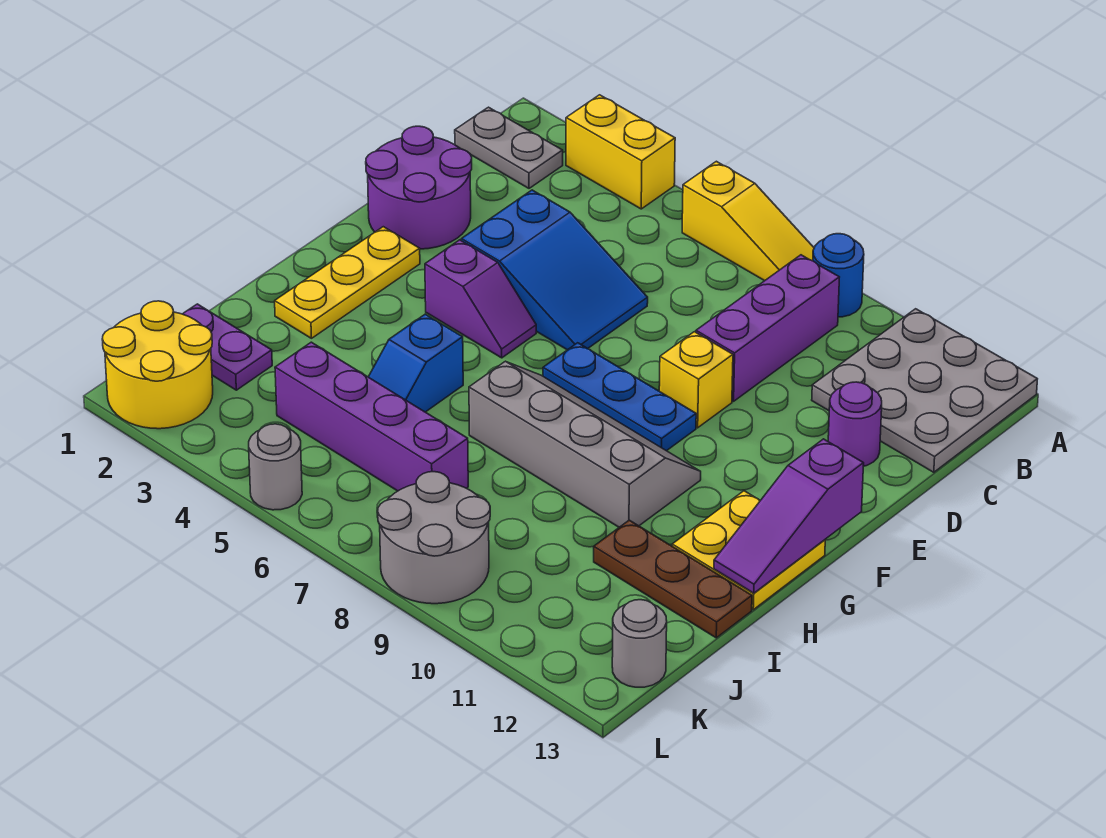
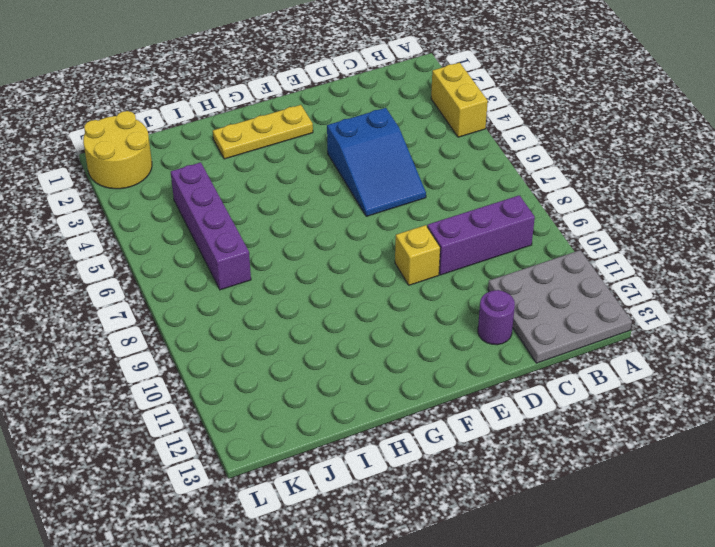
none -> yellow slope A6:A8 level 1 top 6
none -> blue round brick A9 level 1
none -> grey plate B1:B2 level 1

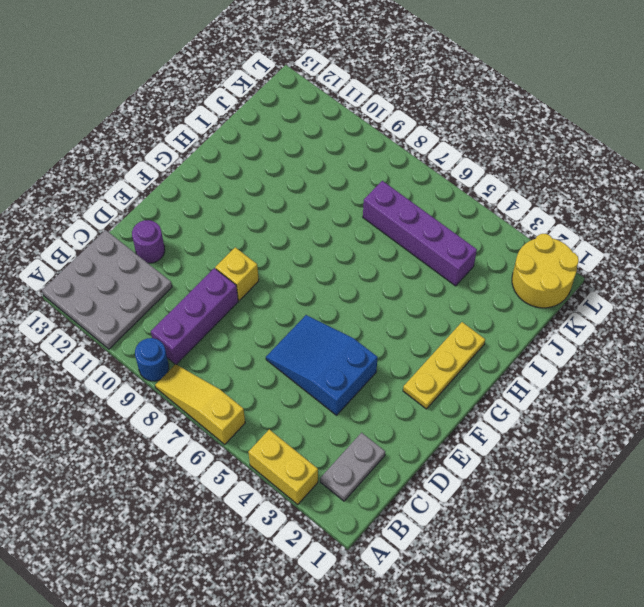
grey plate B2:C2 level 1 -> grey plate B1:B2 level 1
none -> purple round brick D1:E2 level 1
none -> purple slope F4:F5 level 1 top 4
none -> blue plate F7:F9 level 1

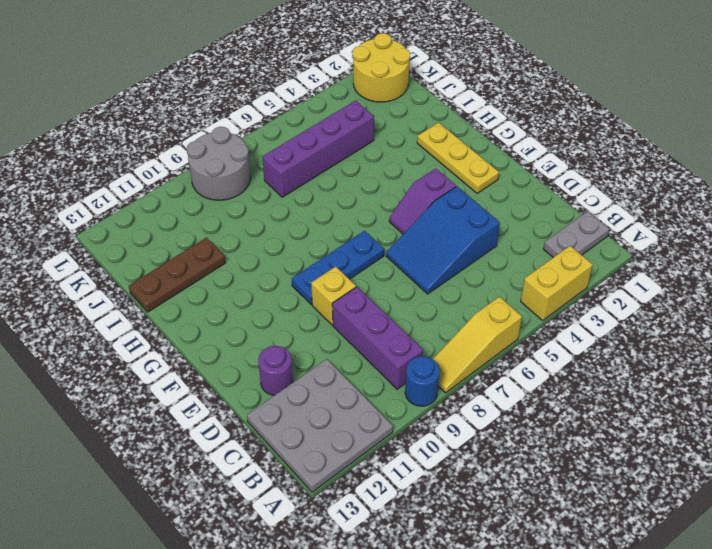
none -> purple round brick D1:E2 level 1
none -> grey slope G7:H10 level 1 top H
none -> yellow plate G12:H13 level 1

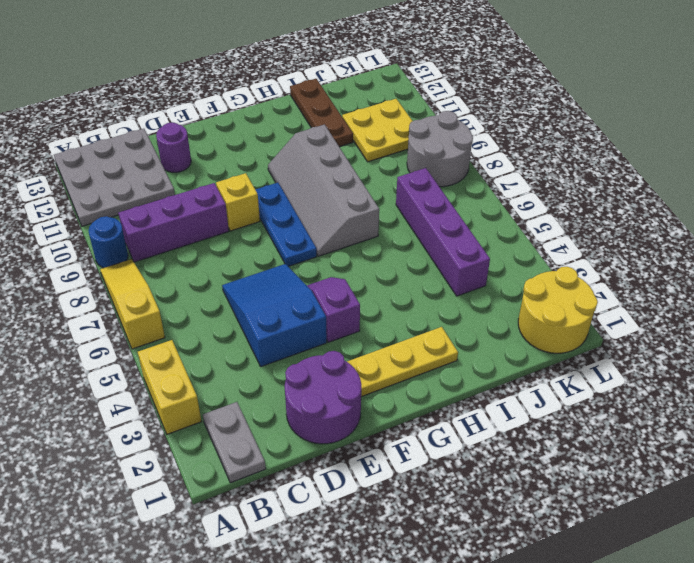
yellow plate J10:K11 level 1 -> yellow plate G12:H13 level 1
none -> blue slope H5:I5 level 1 top H
none -> purple plate J1:J2 level 1
none -> grey round brick K13 level 1

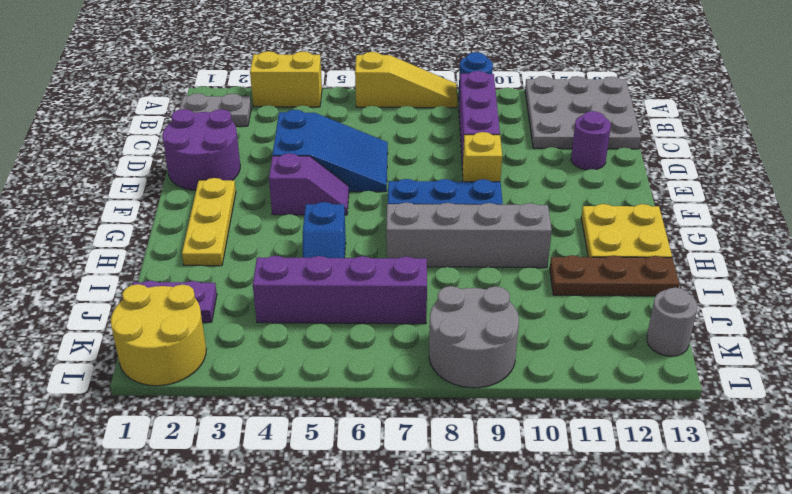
none -> grey round brick L5 level 1
none -> purple slope F13:H13 level 2 top F

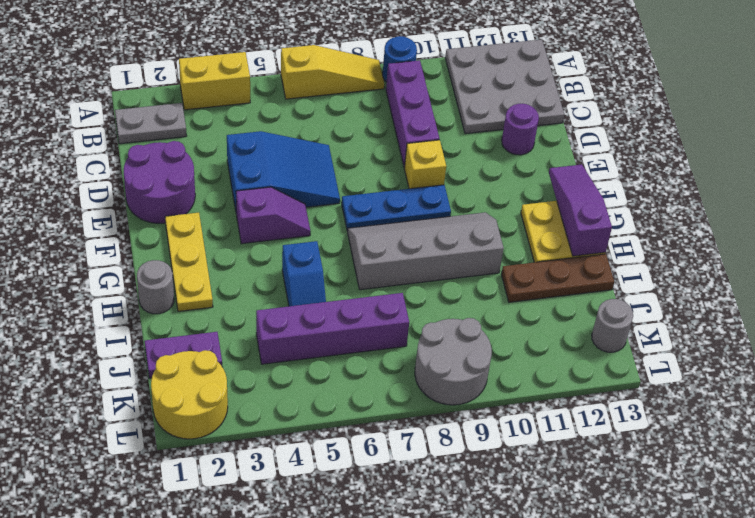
purple slope F13:H13 level 2 top H -> purple slope F13:H13 level 2 top F
grey round brick H1 level 1 -> grey round brick L5 level 1

